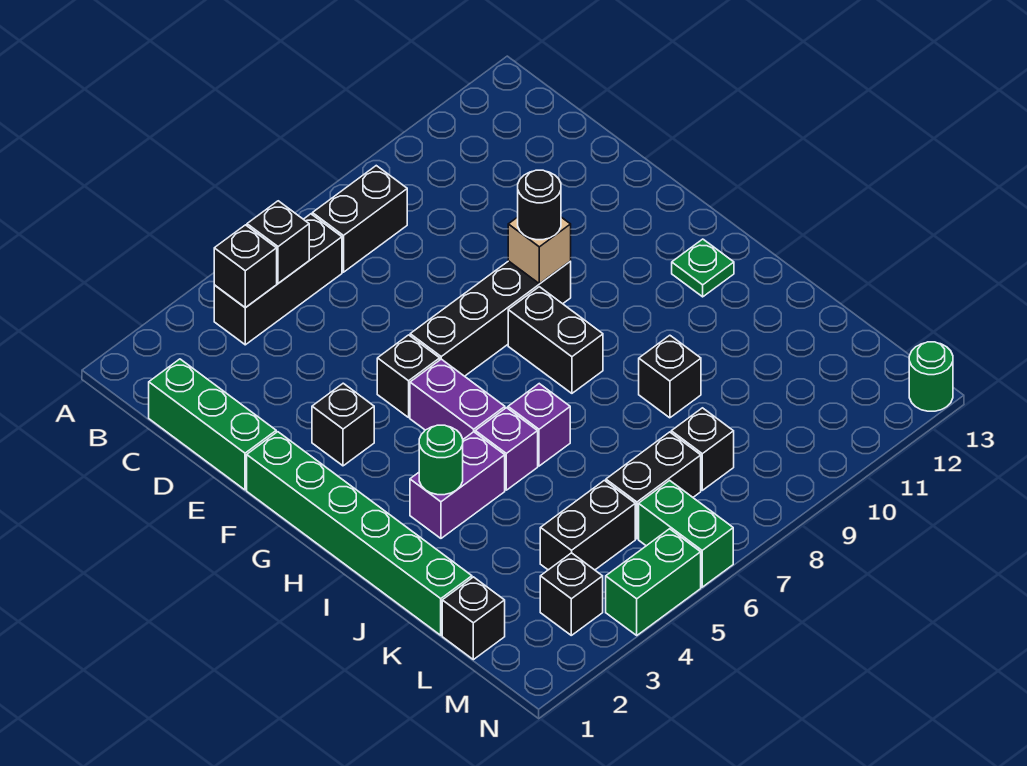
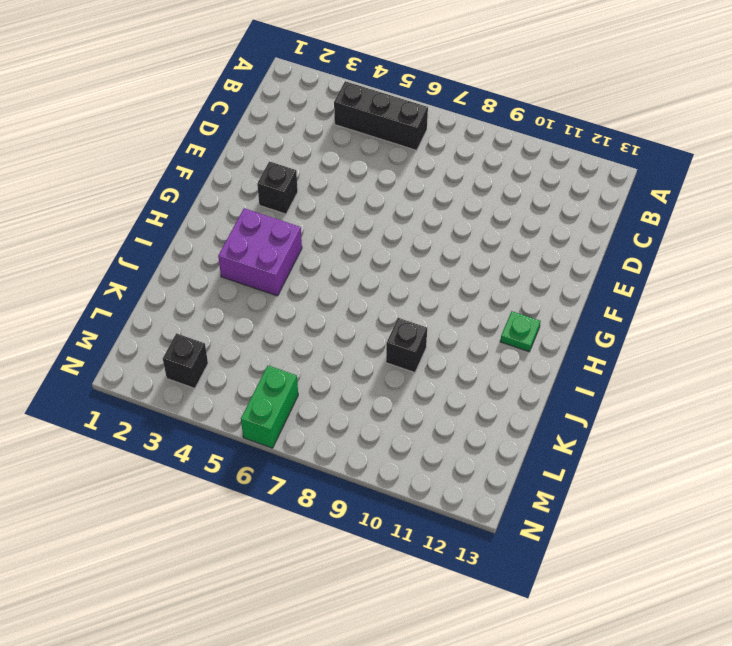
purple brick H3:I4 level 1 -> purple brick I3:I4 level 1
none -> black brick B7:B8 level 1
none -> green brick C1:E1 level 1
none -> green brick F1:K1 level 1

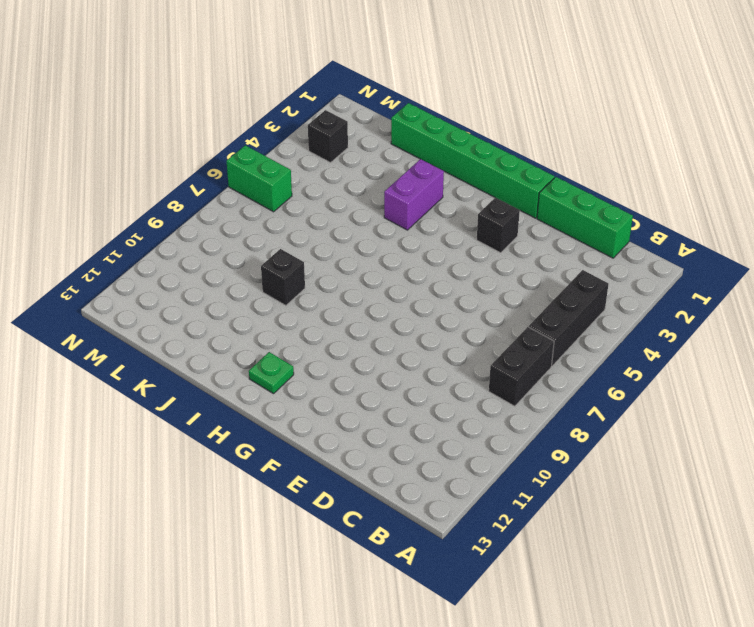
none -> black brick F5 level 1
none -> black brick F6:F9 level 1
none -> purple brick G5:H5 level 1

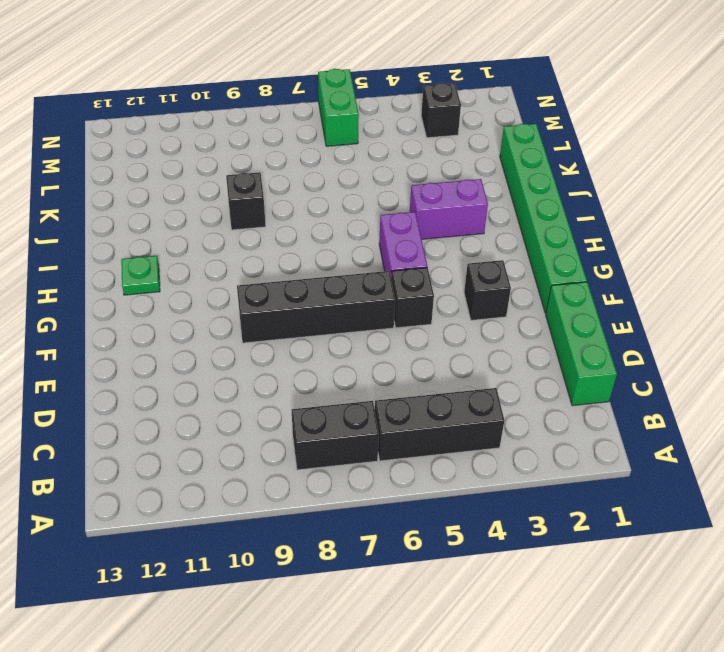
none -> black brick G8:H8 level 1
none -> purple brick I5 level 1
none -> purple brick I6 level 1

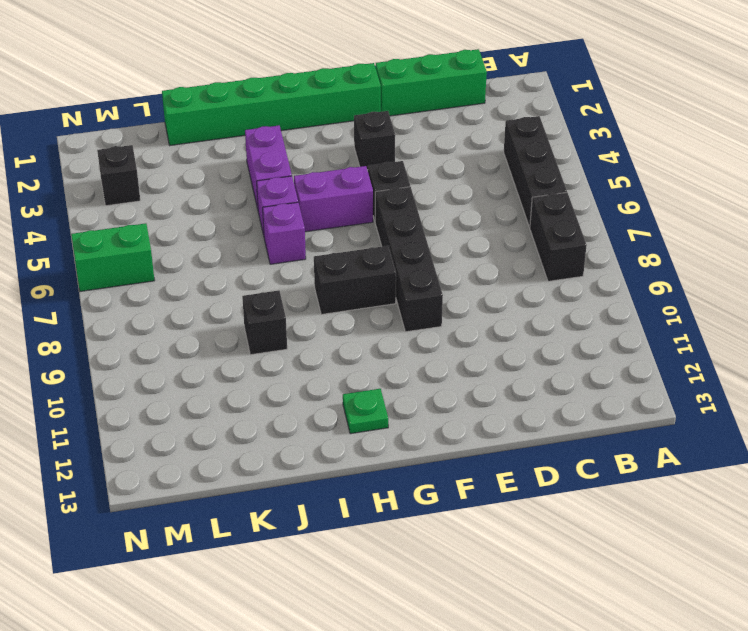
none -> black brick L1 level 1
none -> black brick L4:L5 level 1
none -> black brick L6:L7 level 1

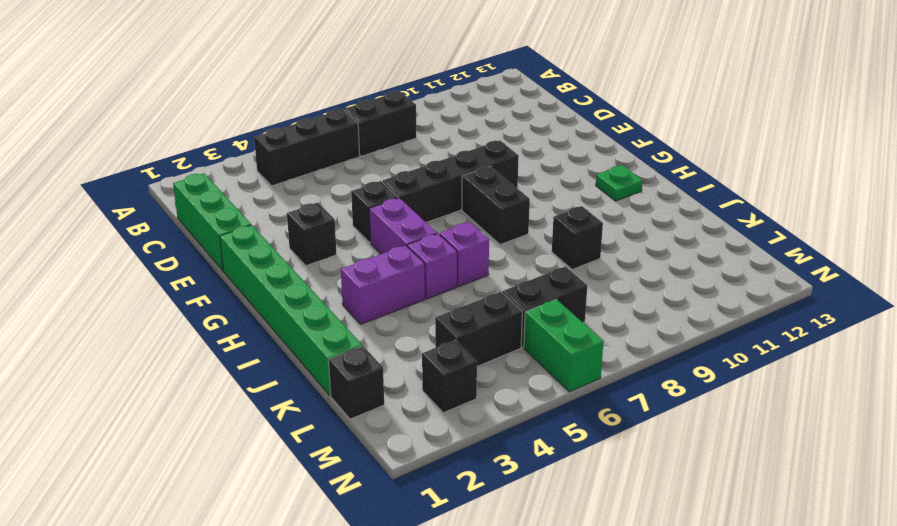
none -> black brick L8 level 1
none -> green brick N4:N5 level 1
none -> green round brick N13 level 1

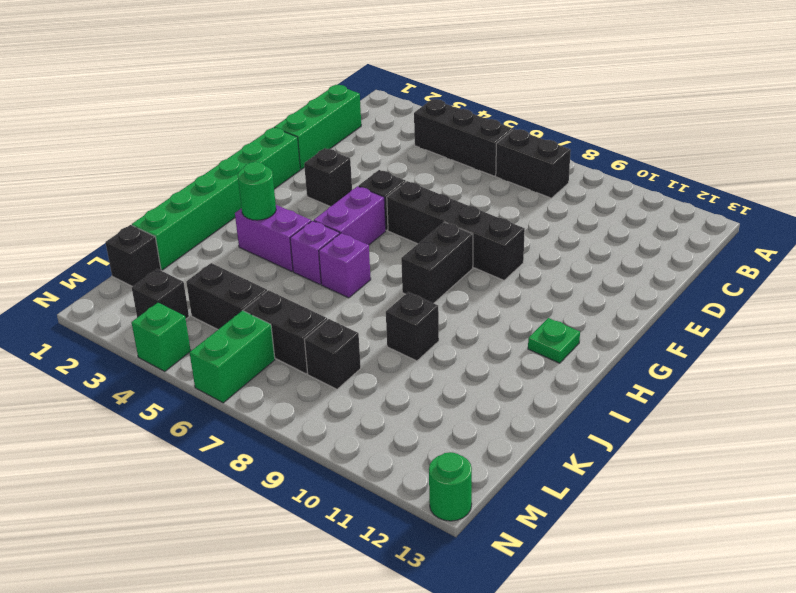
green brick N4 level 1 -> green brick N4:N5 level 1
none -> black brick B4 level 2
none -> black brick B5 level 2
none -> tan brick F9 level 2

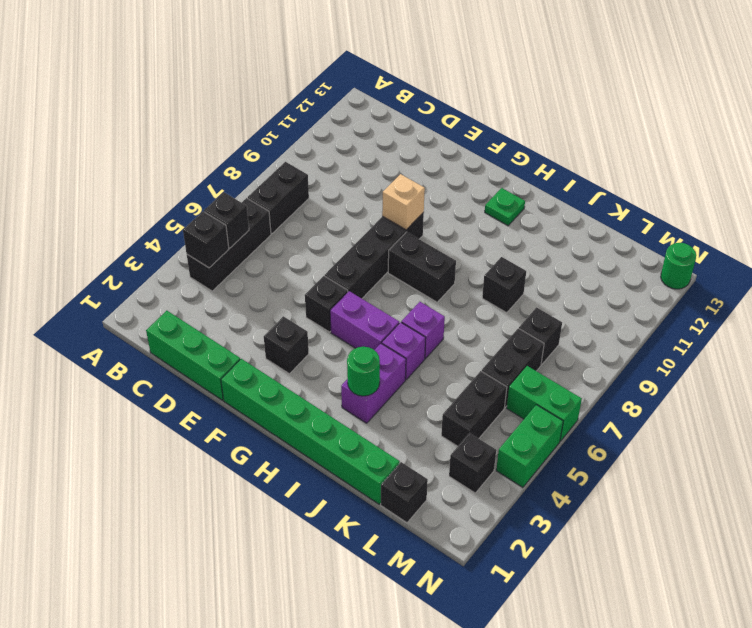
none -> black round brick F9 level 3

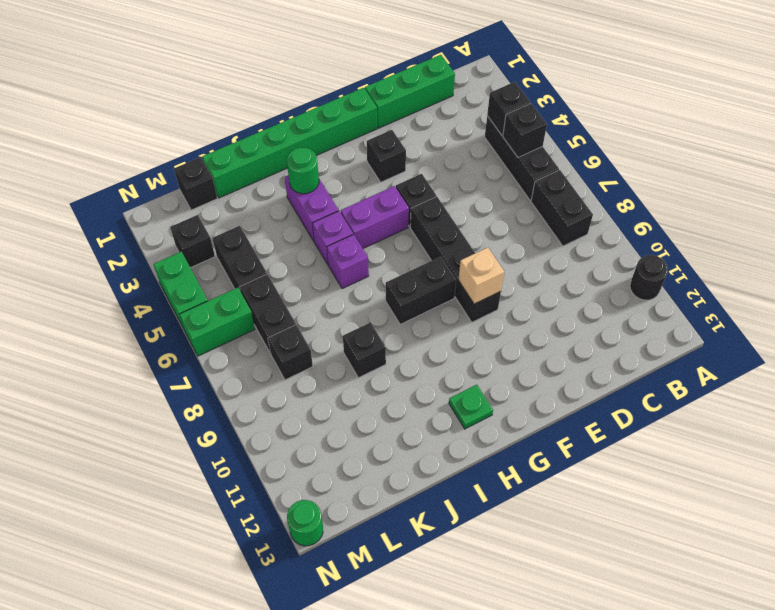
black round brick A11 level 1 -> black round brick F9 level 3

